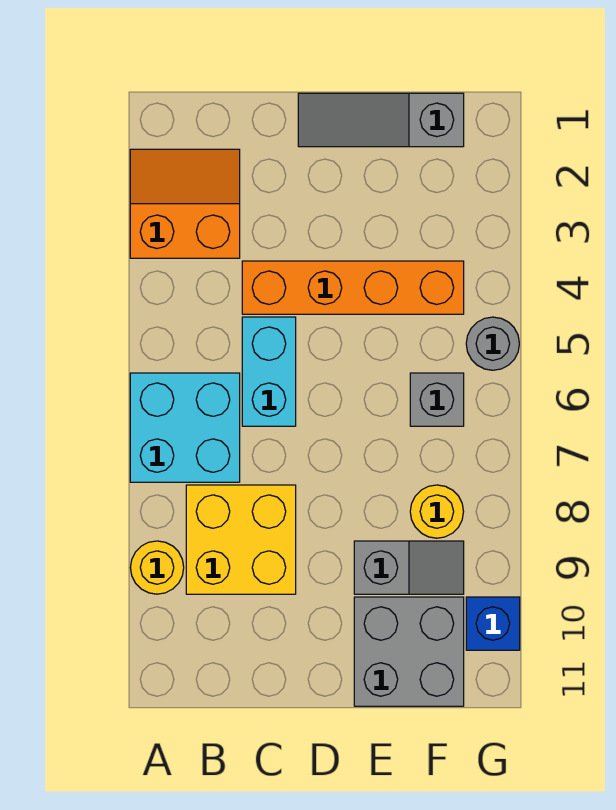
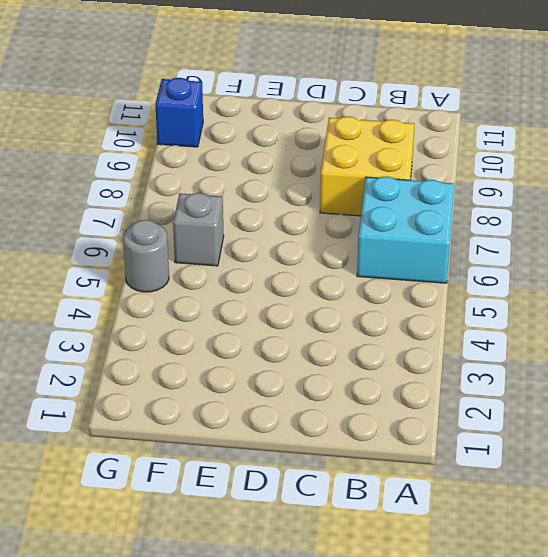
none -> orange slope A2:B3 level 1 top 3
none -> yellow round brick A9 level 1
none -> orange brick C4:F4 level 1

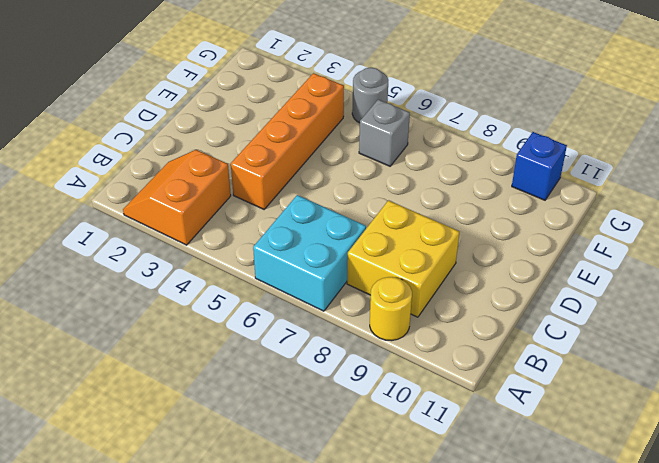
none -> cyan brick C5:C6 level 1
none -> grey slope D1:F1 level 1 top F
none -> grey slope E9:F9 level 1 top E

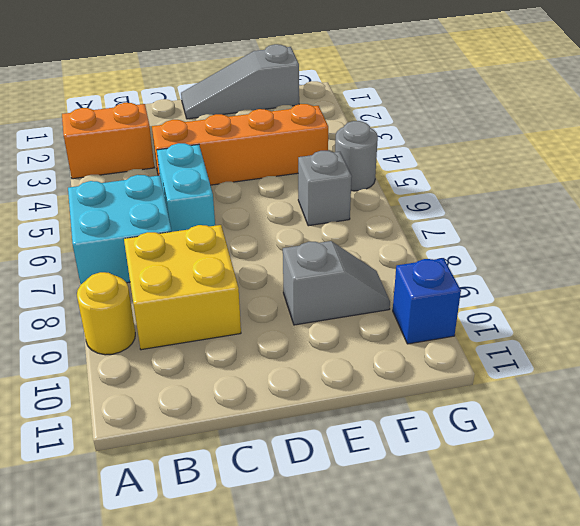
none -> grey brick E10:F11 level 1
none -> yellow round brick F8 level 1

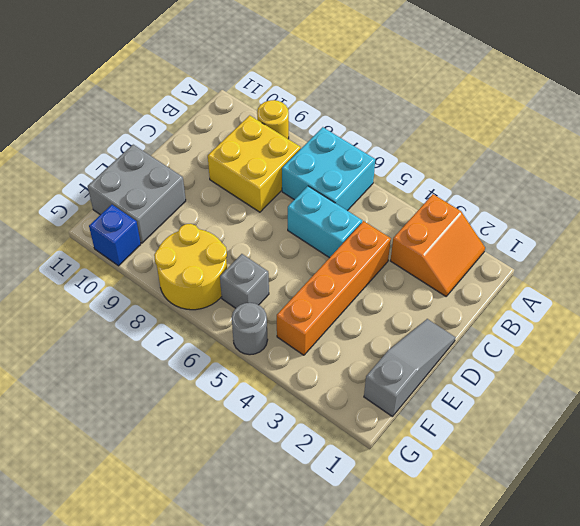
yellow round brick F7:G8 level 1 -> yellow round brick F8 level 1
none -> grey slope E9:F9 level 1 top E

